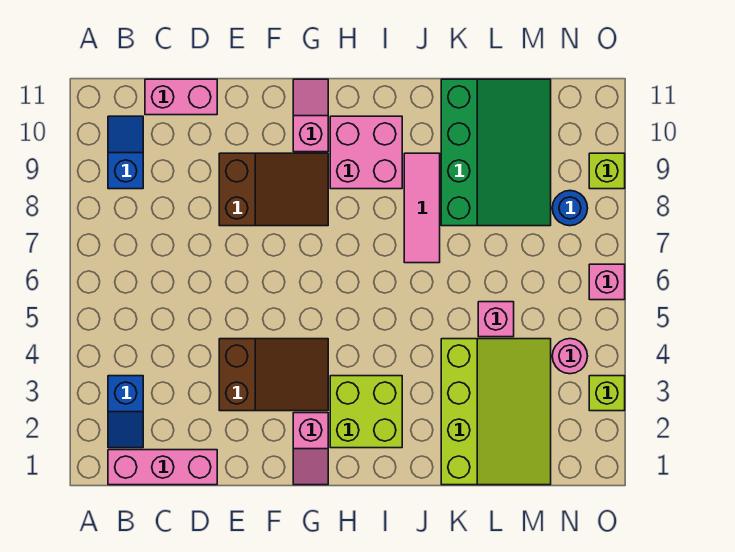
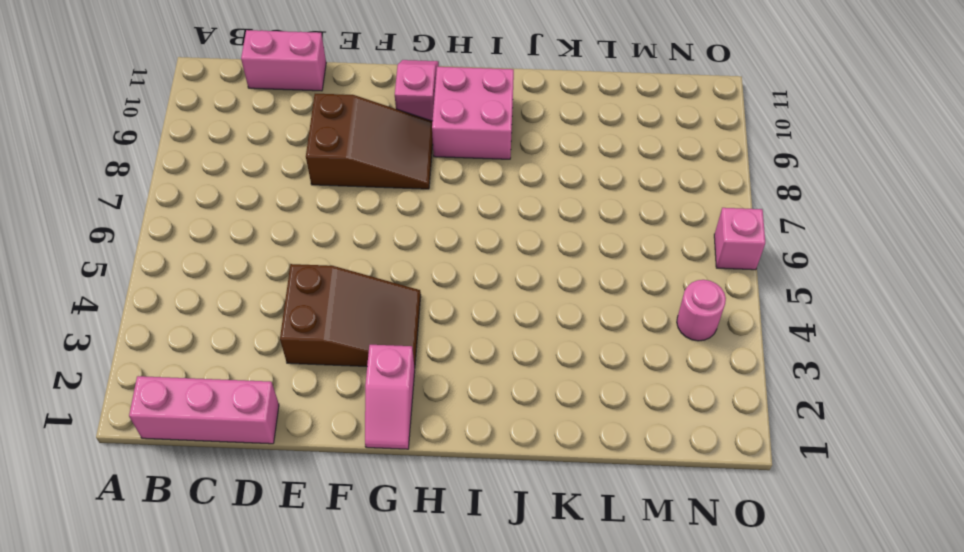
none -> blue slope B2:B3 level 1 top 3
none -> blue slope B9:B10 level 1 top 9
none -> lime brick H2:I3 level 1

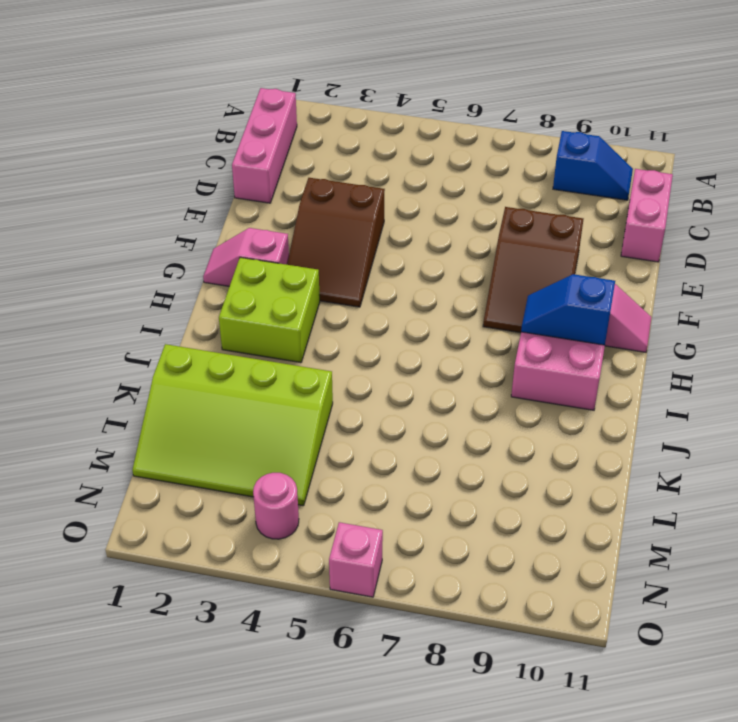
blue slope H9:H10 level 2 top 10 -> blue slope B2:B3 level 1 top 3
none -> pink tile J7:J9 level 1
none -> green slope K8:M11 level 1 top K
none -> pink brick L5 level 1

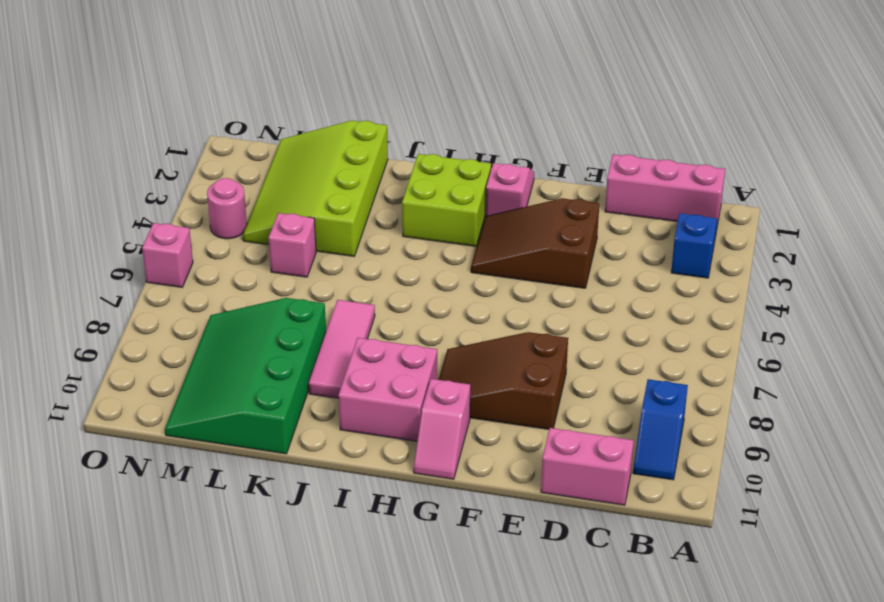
none -> blue round brick N8 level 1
none -> lime brick O3 level 1
none -> lime brick O9 level 1

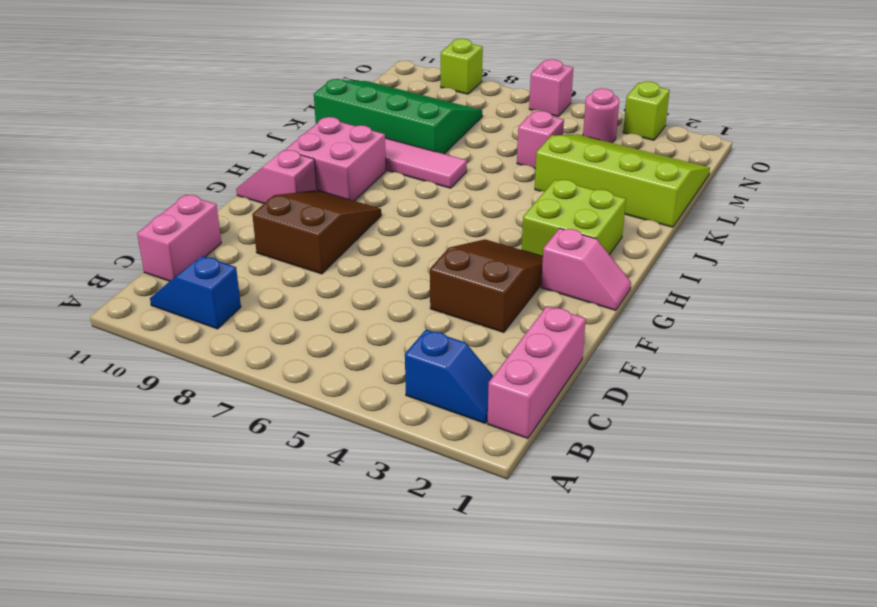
none -> blue round brick N8 level 1

